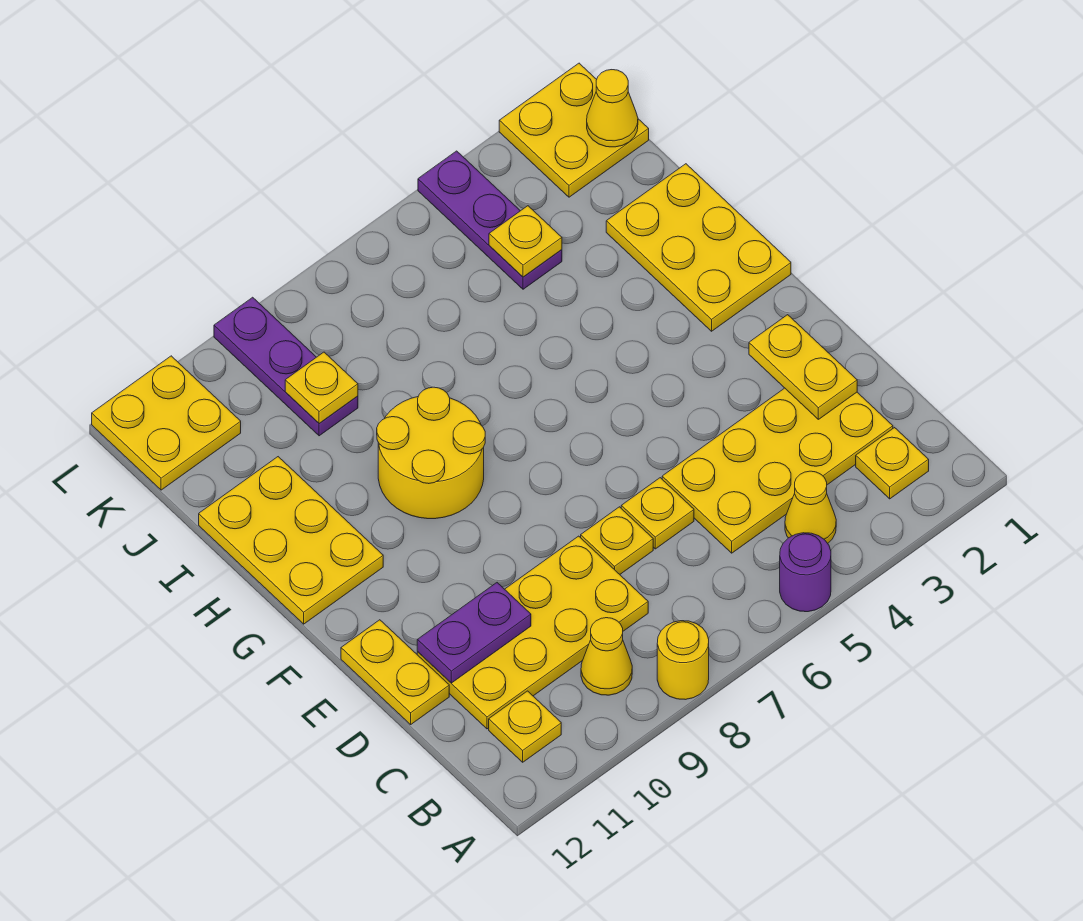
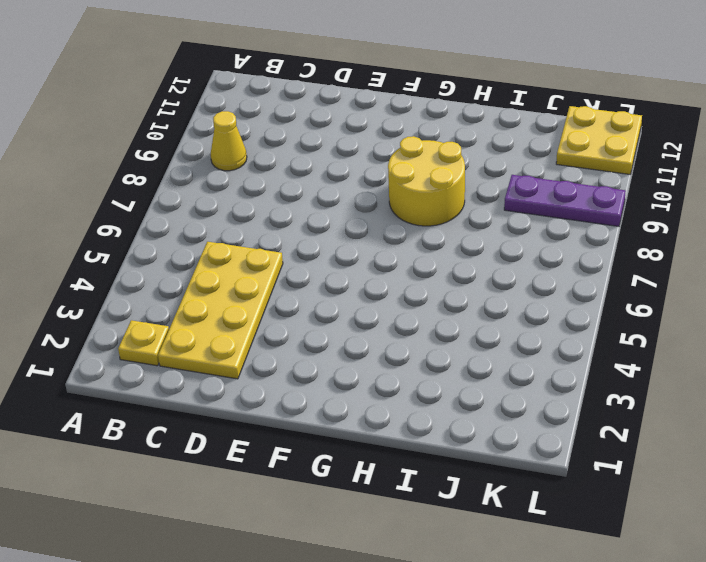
none -> purple round brick A5 level 1
none -> yellow round brick A8 level 1
none -> yellow cone B4 level 1

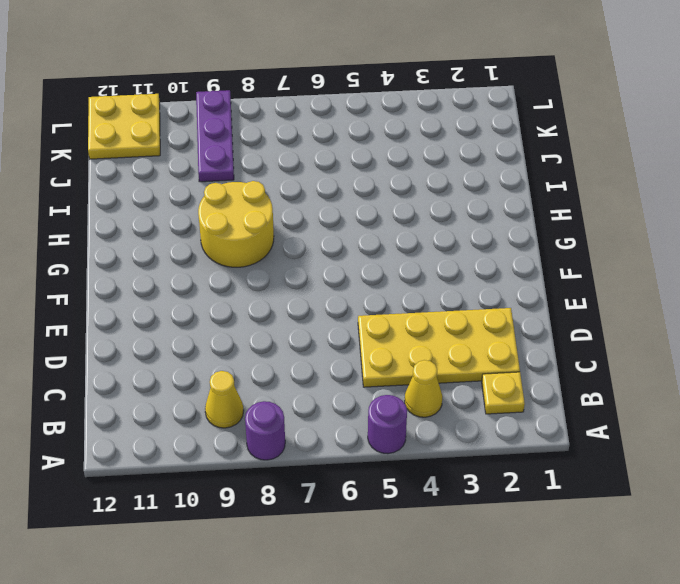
purple round brick A8 level 1 -> yellow round brick A8 level 1
none -> yellow plate B11 level 1
none -> yellow plate C8:D11 level 1
none -> yellow plate D6 level 1

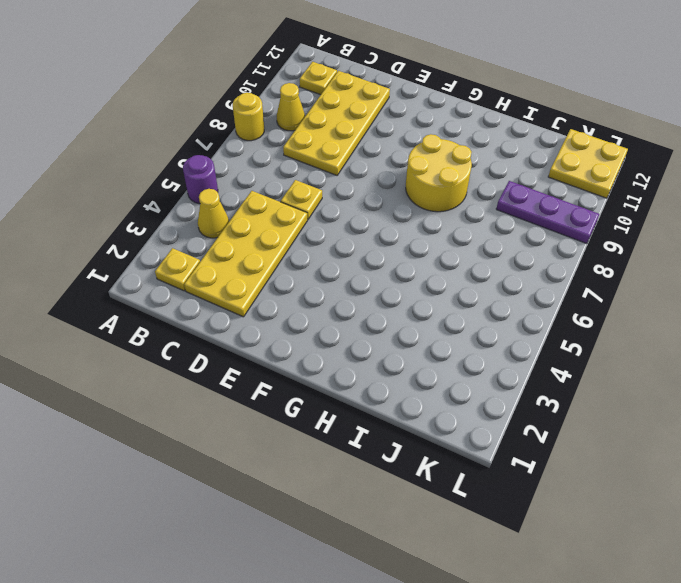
none -> yellow plate D7 level 1
none -> yellow plate D12:E12 level 1
none -> yellow plate G1:I2 level 1

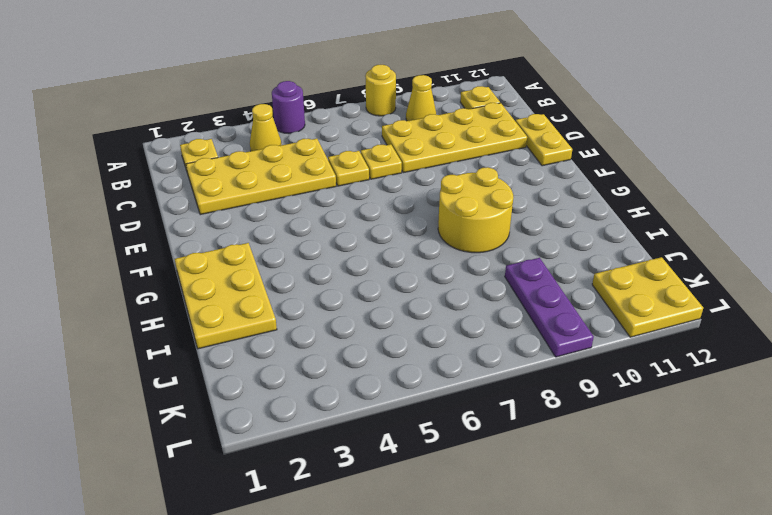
none -> yellow plate G11:I12 level 1
none -> purple plate J4:L4 level 1
none -> yellow plate K1:L2 level 1

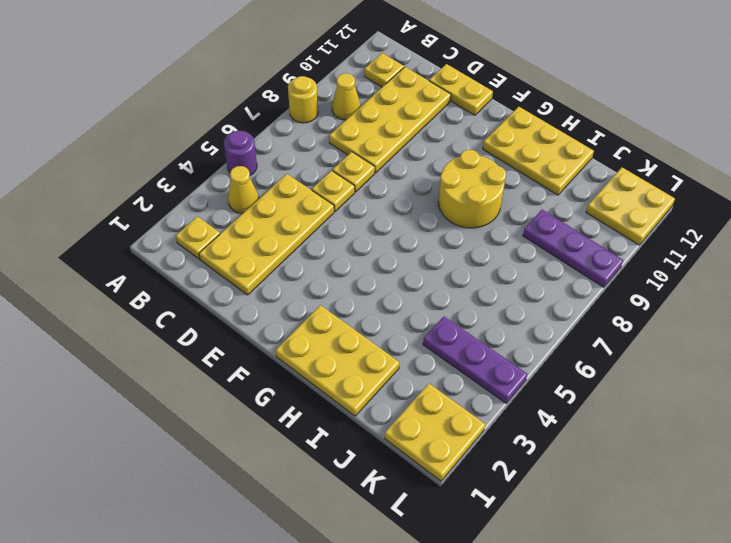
none -> yellow plate D2:E2 level 2
none -> purple plate D10:D11 level 2
none -> yellow plate J4 level 2

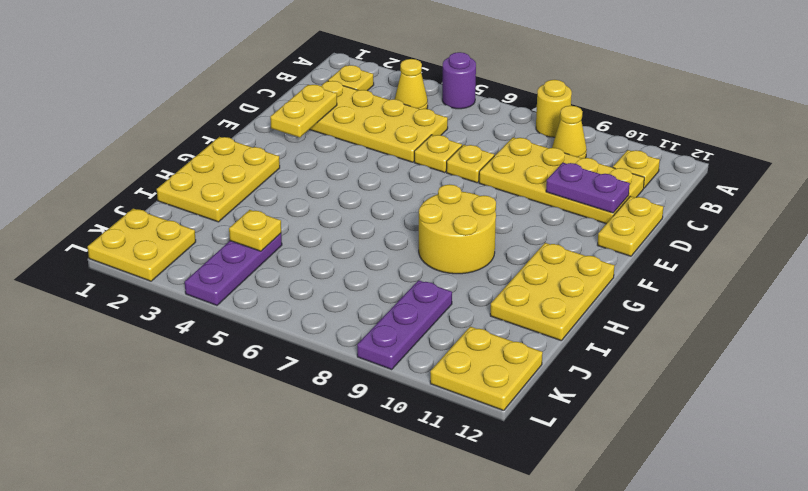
none -> yellow plate J9 level 2
none -> yellow cone K1 level 2

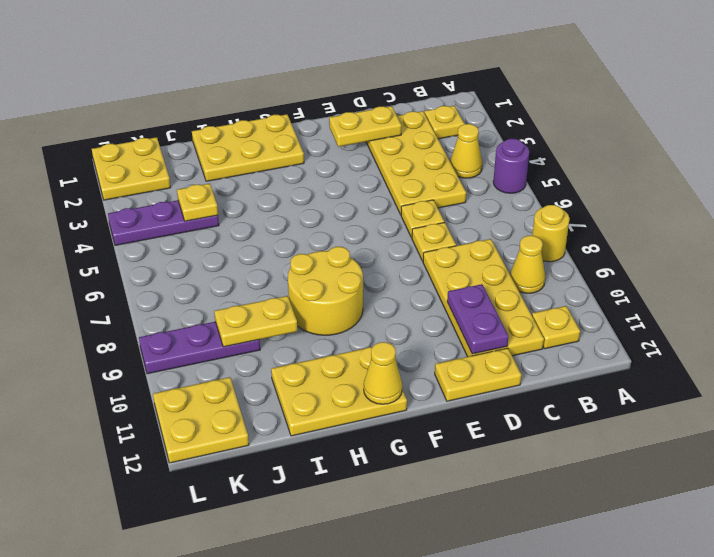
yellow cone G12 level 2 -> yellow cone K1 level 2
yellow plate I9:J9 level 2 -> yellow plate J9 level 2

